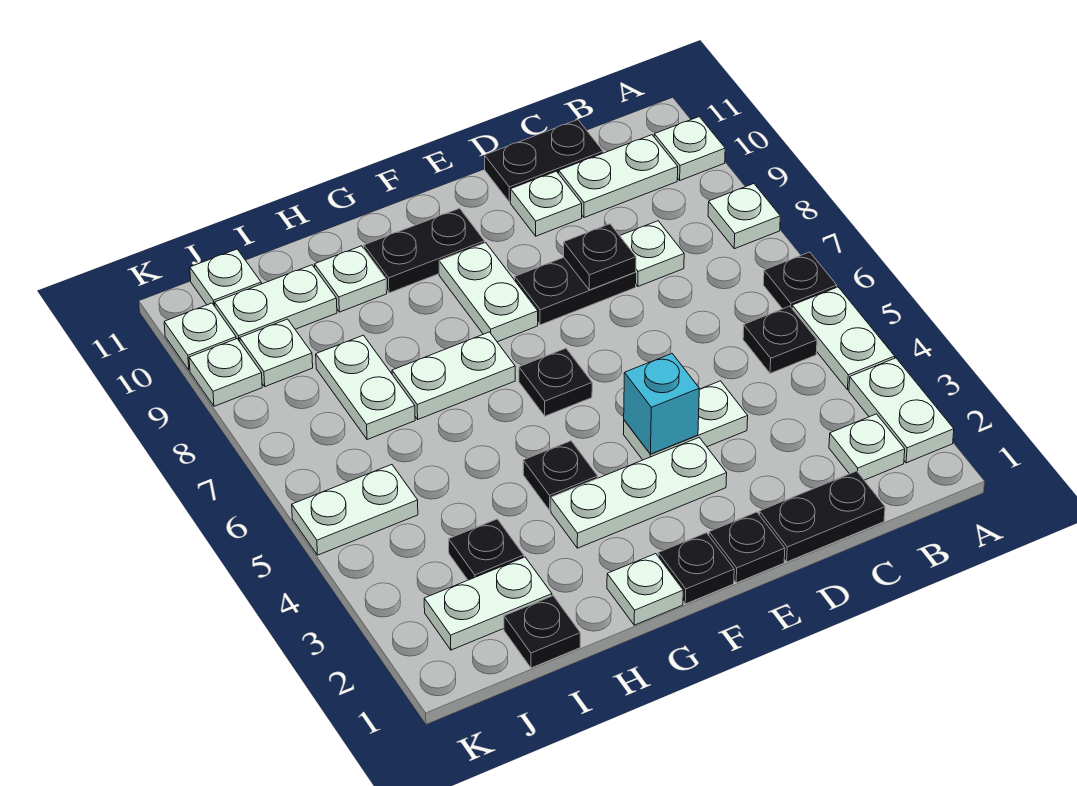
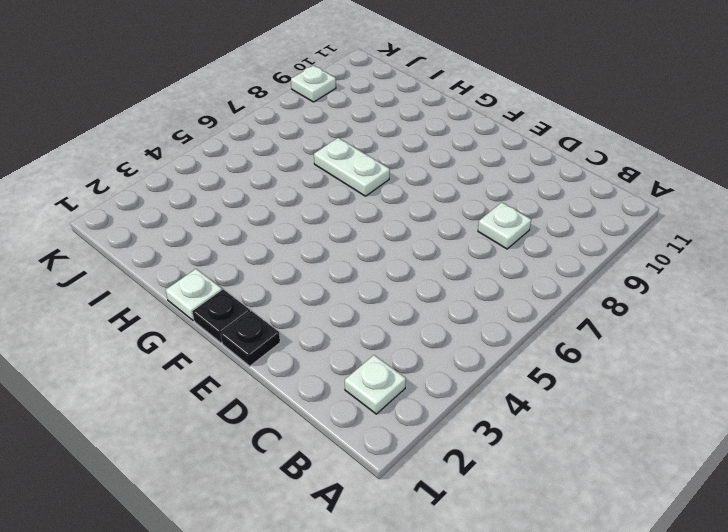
none -> white plate A2:A3 level 1
none -> white plate A4:A5 level 1
none -> black plate A6 level 1
none -> white plate A8 level 1

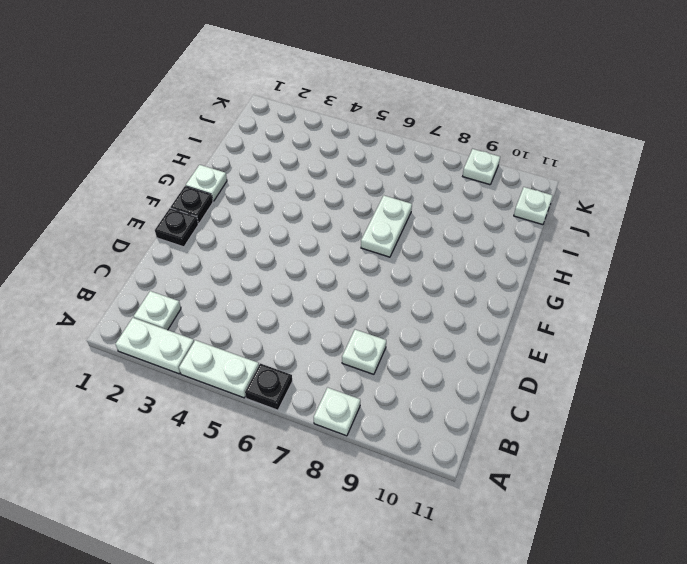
none -> white plate A10 level 1
none -> black plate B5 level 1
none -> white plate B10:C10 level 1
none -> black plate C1:D1 level 1

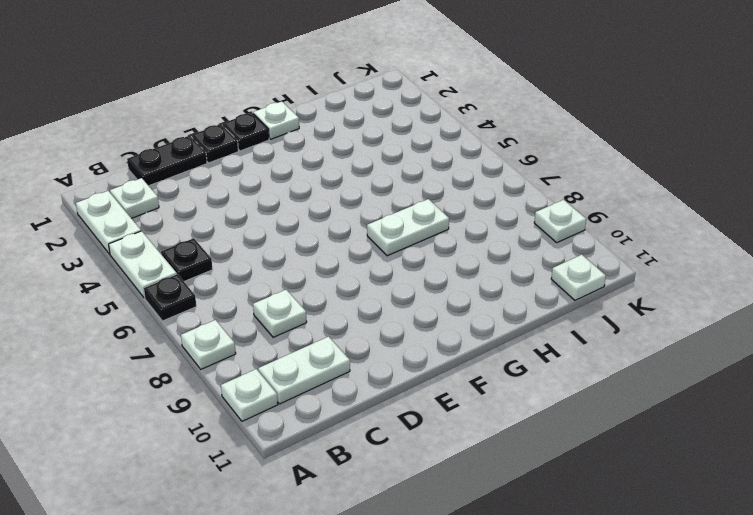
none -> black plate C11:D11 level 1
none -> white plate D4:E4 level 1
none -> black plate D8:E8 level 1
none -> white plate D10 level 1

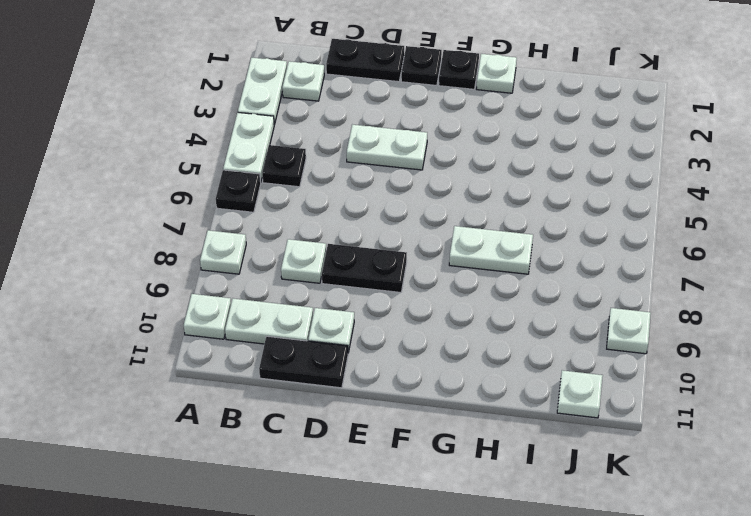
none -> white plate E3:G3 level 1
none -> black plate F6 level 1
none -> white plate F8:F9 level 1
none -> black plate F10:G10 level 1

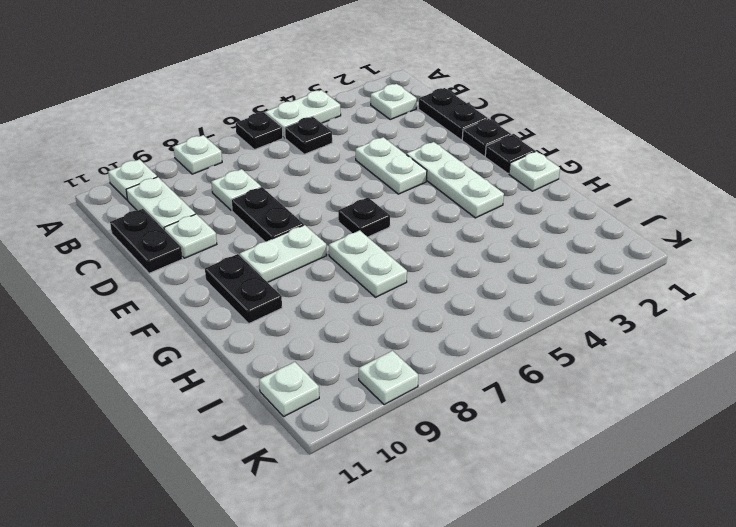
none -> white plate A2:A3 level 1
none -> black plate G4 level 1
none -> white plate H10 level 1
none -> black plate I1 level 1

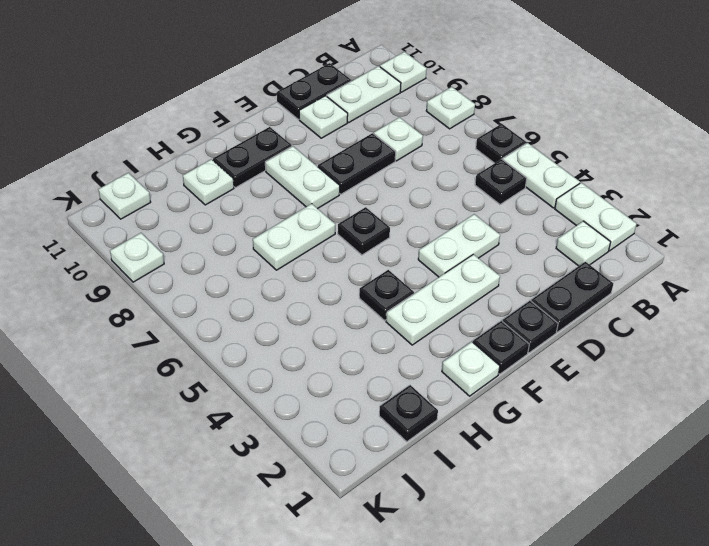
none -> white plate I2:J2 level 1
none -> black plate I3 level 1
none -> white plate I7:I8 level 1
none -> white plate I10:J10 level 1

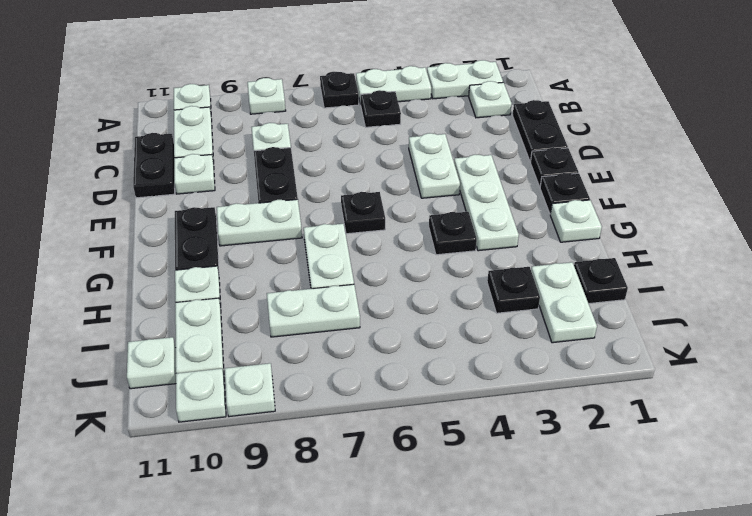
none -> white plate J5:K5 level 1
none -> white plate J9 level 1
none -> black plate D8 level 2
none -> cyan brick E4 level 2

